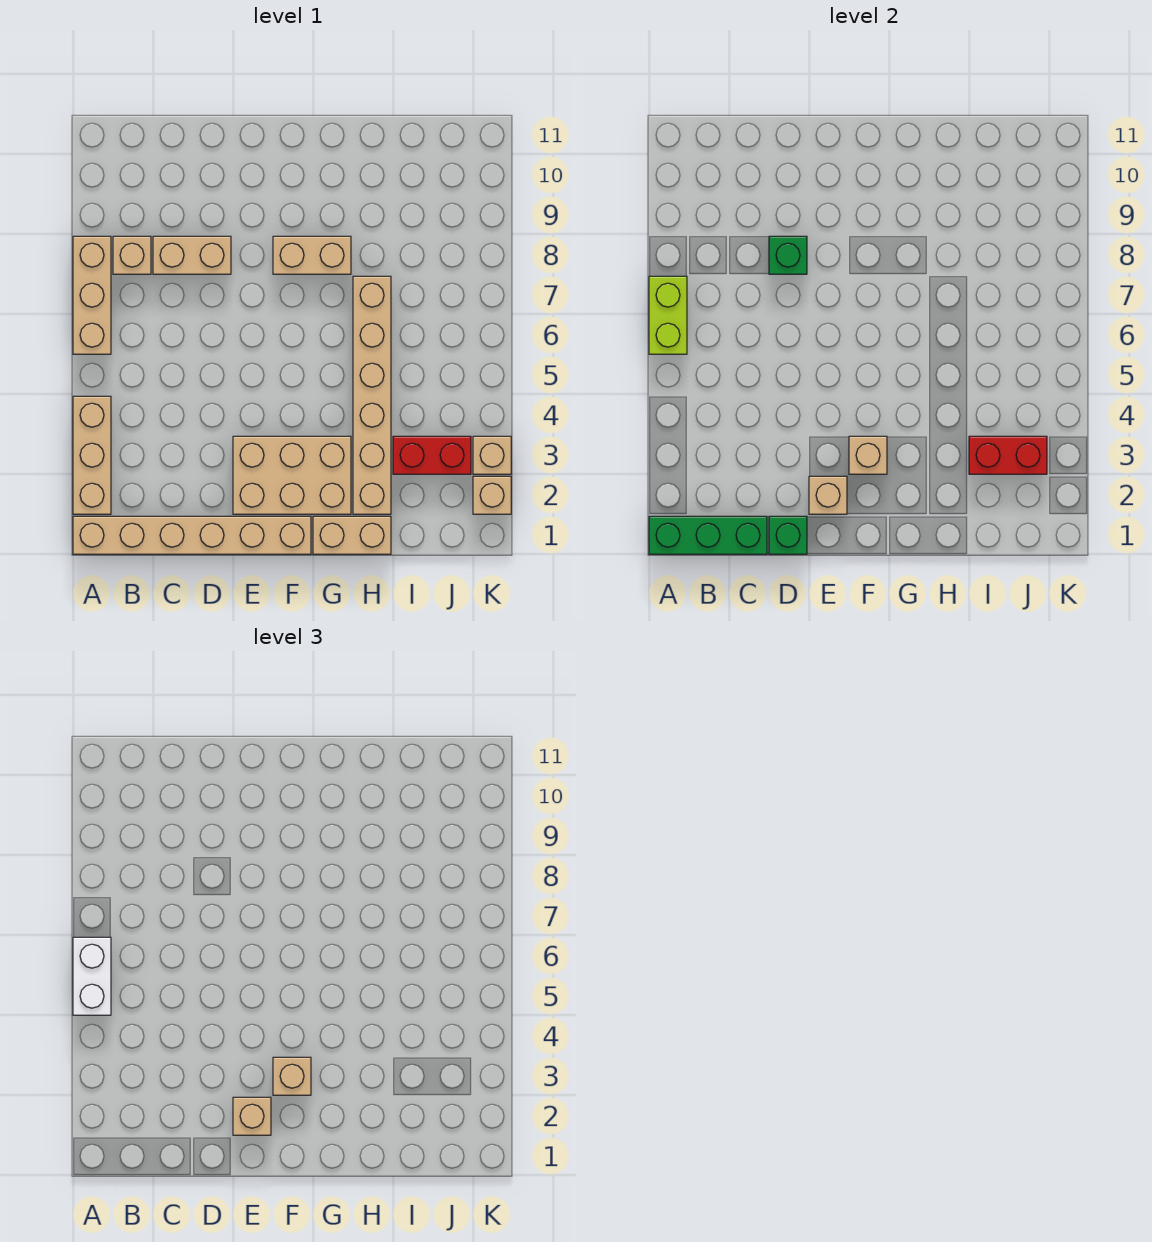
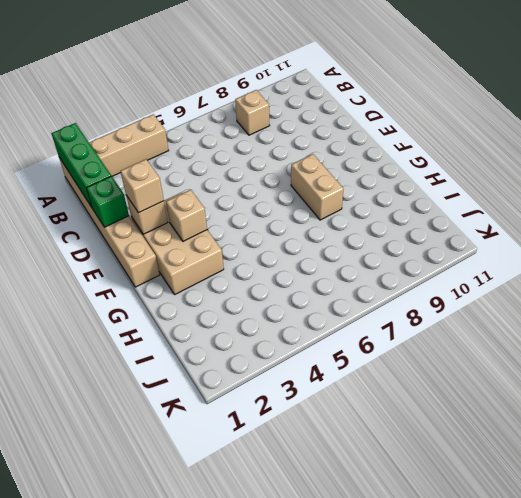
none -> tan brick A6:A8 level 1
none -> tan brick C8:D8 level 1
none -> tan brick G1:H1 level 1

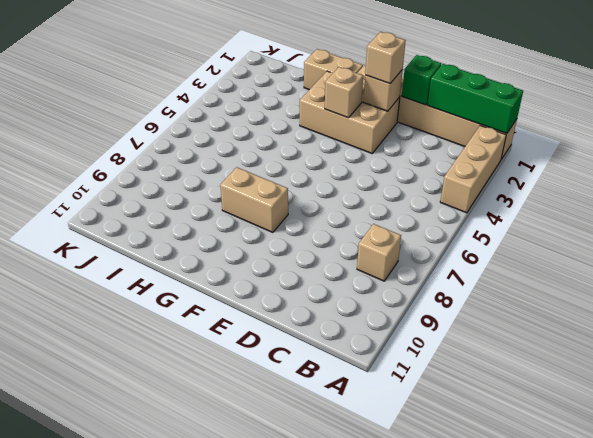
none -> tan brick A6:A8 level 1
none -> tan brick C8:D8 level 1
none -> tan brick H2:H7 level 1

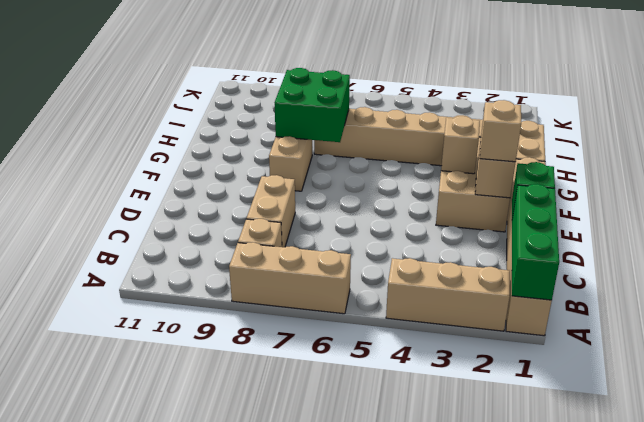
green brick G7:H8 level 2 -> none
none -> red brick I3:J3 level 1
none -> tan brick K2 level 1
none -> tan brick K3 level 1

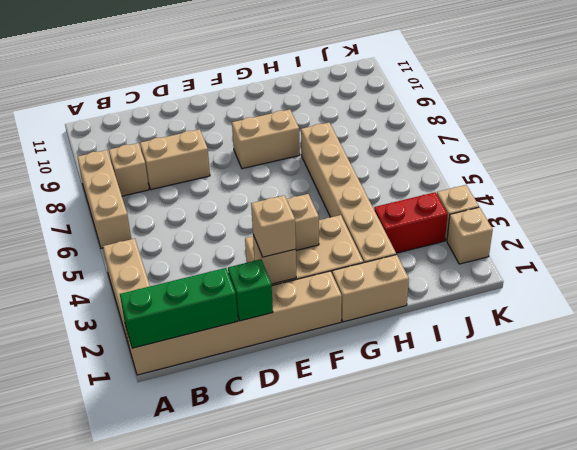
none -> lime brick A6:A7 level 2
none -> green brick D8 level 2
none -> red brick I3:J3 level 2

